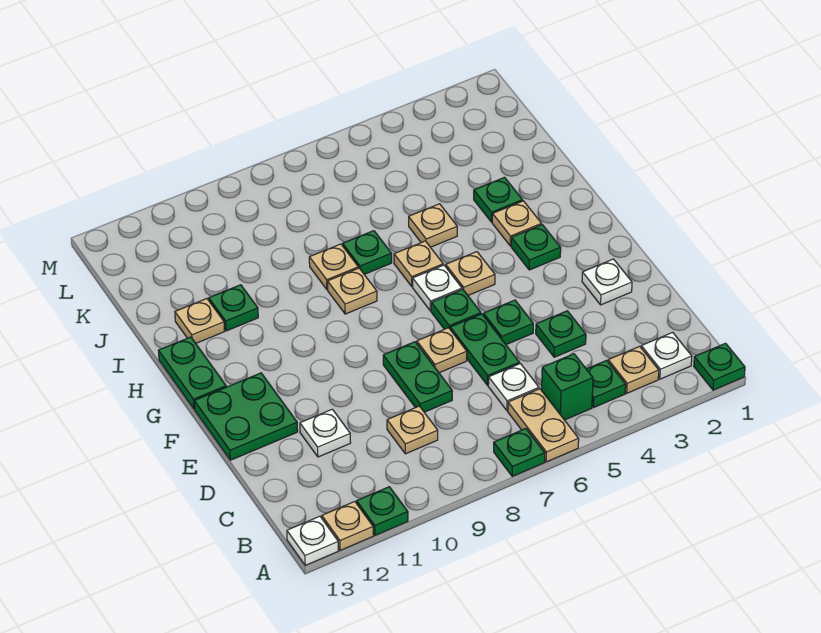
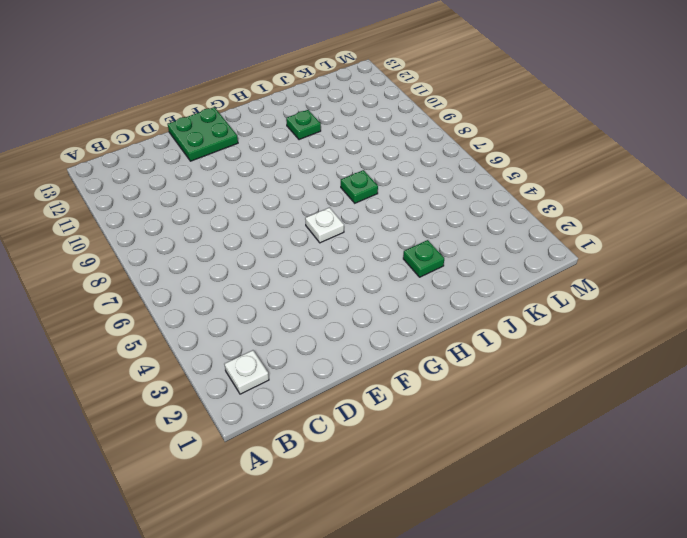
none -> green plate A1 level 1
none -> tan plate A6:B6 level 1
none -> green plate A7 level 1
none -> green plate A11 level 1

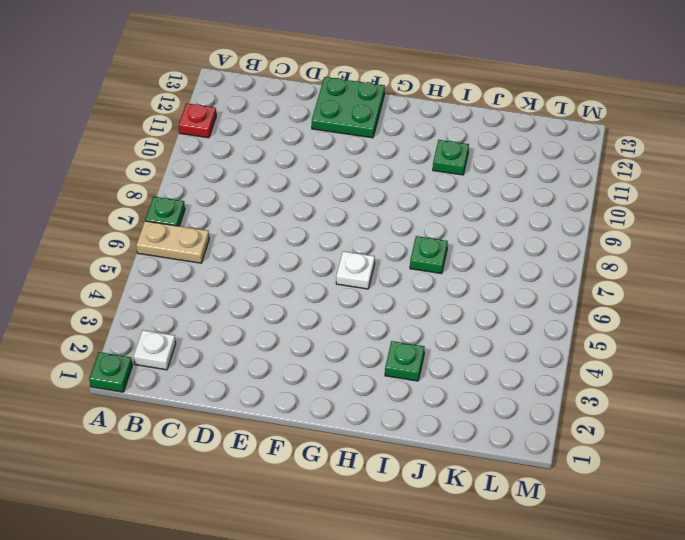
red plate A11 level 1 -> green plate A11 level 1
none -> tan plate A12 level 1
none -> white plate A13 level 1
none -> tan plate B3 level 1
none -> green plate B4 level 1

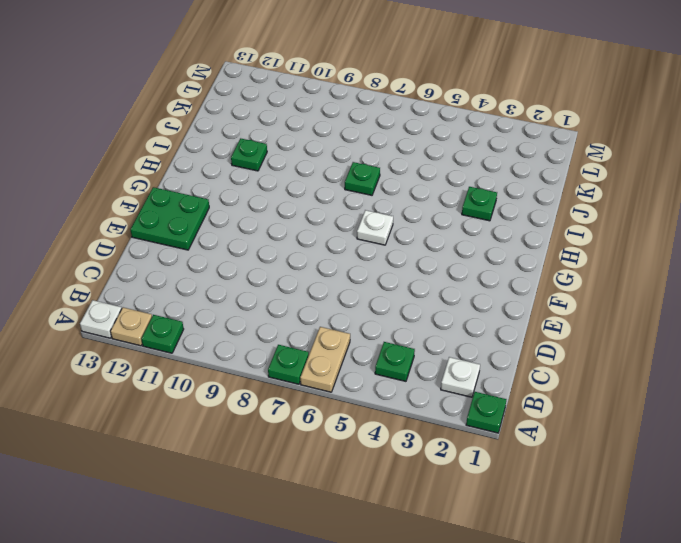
none -> tan plate B3 level 1
none -> green brick B5 level 1
none -> white plate C6 level 1
none -> tan plate C9 level 1

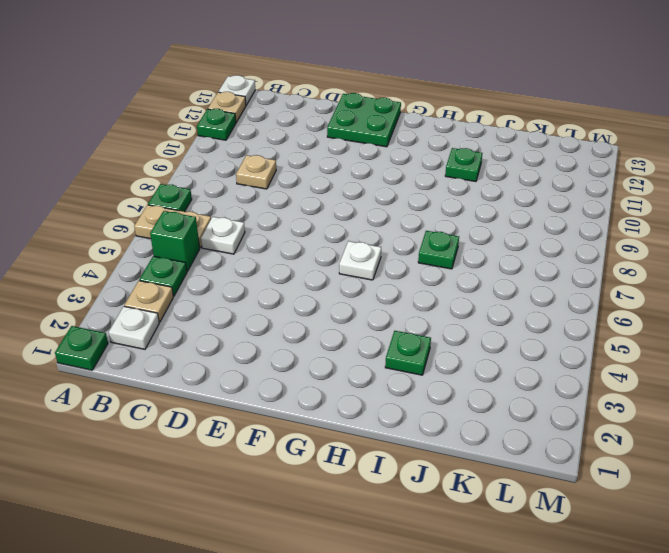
none -> green plate D4 level 1
none -> green plate D6:E6 level 1
none -> green plate D8:E8 level 1
none -> white plate D11 level 1

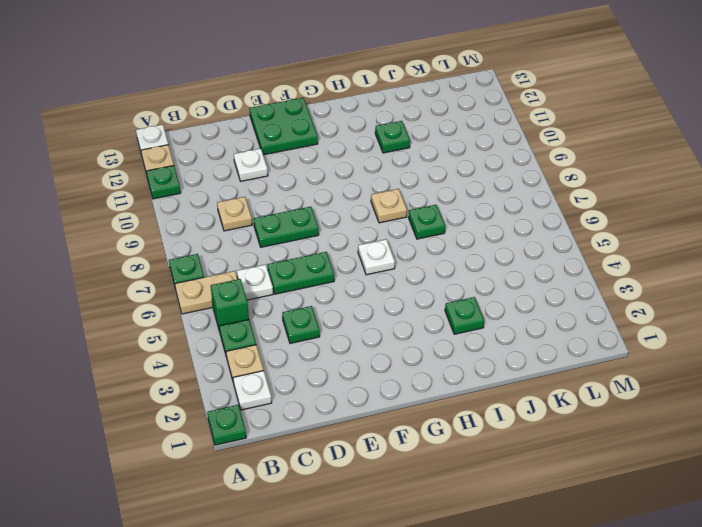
none -> white plate E2 level 1
none -> green plate E5 level 1
none -> tan plate E7 level 1
none -> green plate F6 level 1

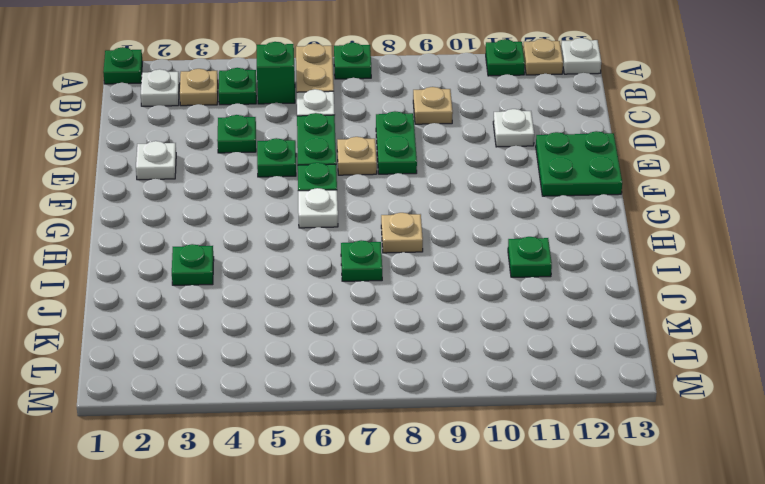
none -> green plate G3 level 1
none -> tan plate G5 level 1
none -> green plate G13:H13 level 1
none -> tan plate H3 level 1

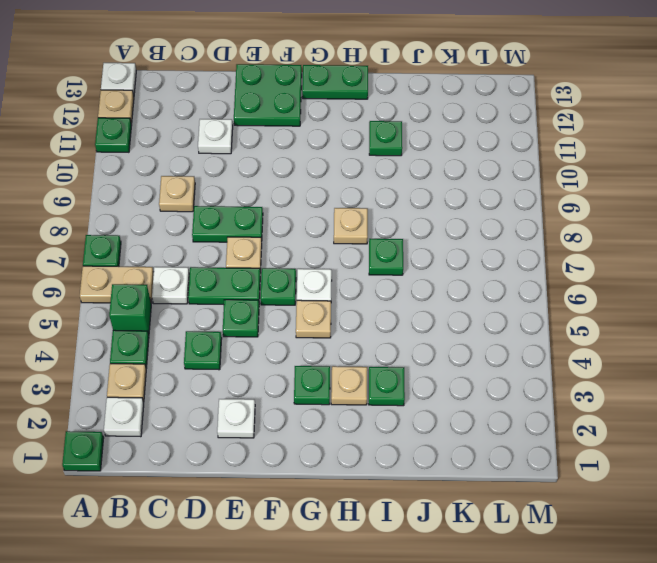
none -> tan plate H6 level 1
none -> tan plate I5 level 1
none -> tan plate I8 level 1
none -> tan plate I12 level 1

